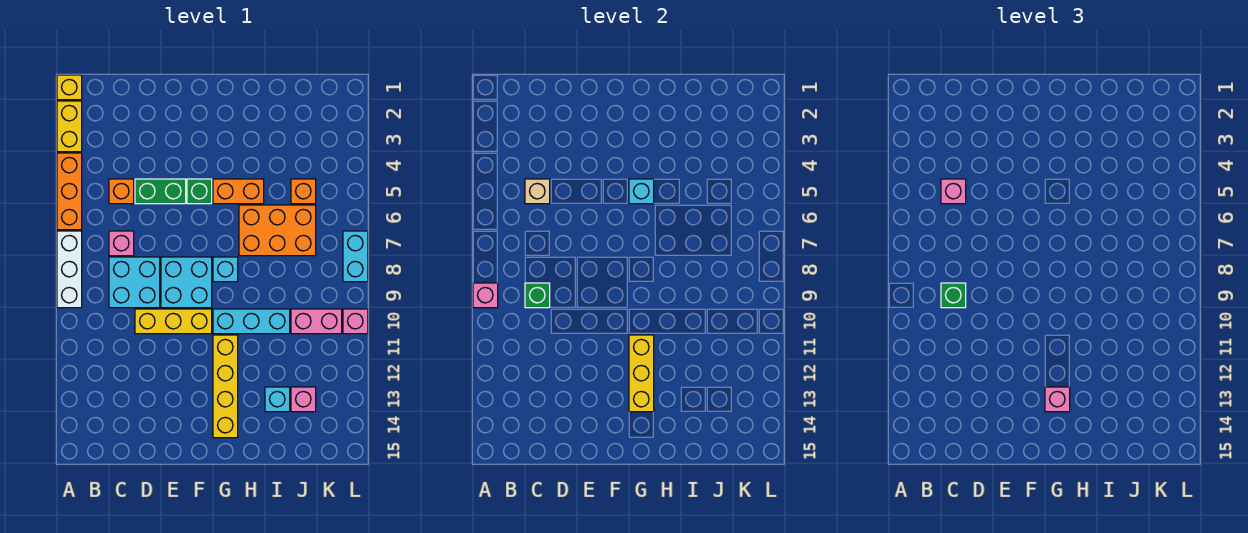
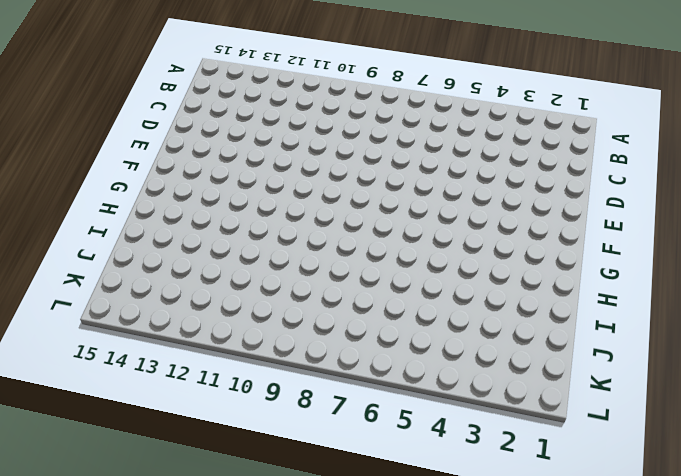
none -> yellow brick A1 level 1
none -> yellow brick A2:A3 level 1
none -> orange brick A4:A6 level 1
none -> white brick A7:A9 level 1

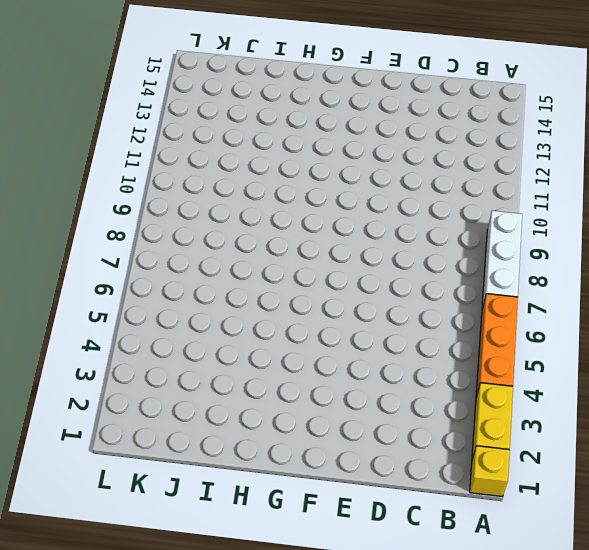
none -> orange brick C5 level 1
none -> pink brick C7 level 1
none -> cyan brick C8:D9 level 1
none -> green brick D5:E5 level 1

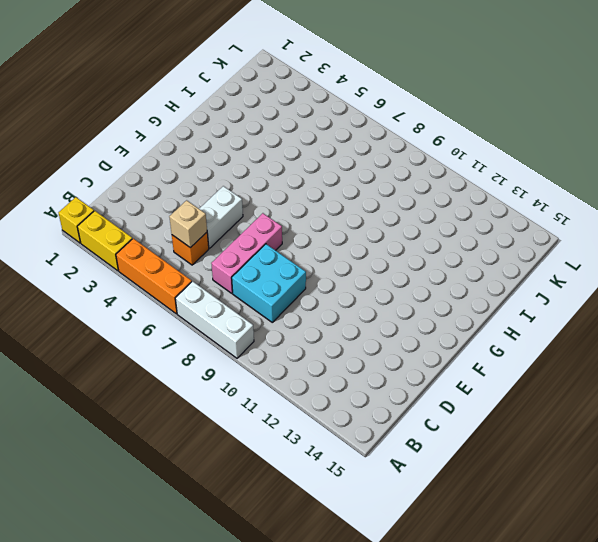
pink brick C7:E7 level 1 -> pink brick C7 level 1
white brick D5:E5 level 1 -> green brick D5:E5 level 1
none -> yellow brick D10:F10 level 1
none -> cyan brick E8:F9 level 1
none -> green brick F5 level 1
none -> orange brick G5:H5 level 1

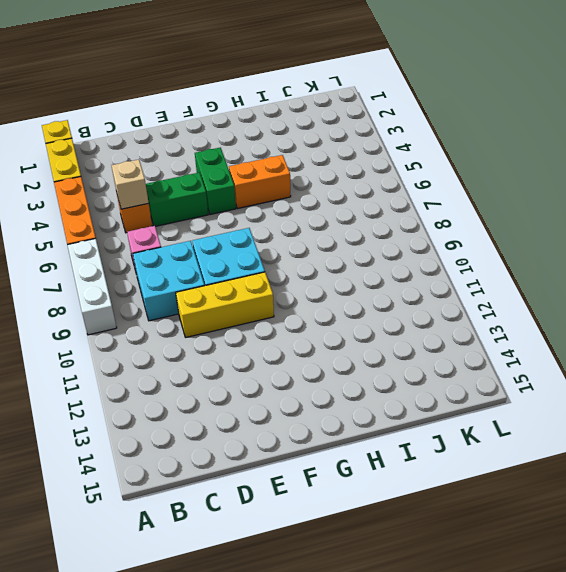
green brick F4:F5 level 1 -> green brick F5 level 1
none -> cyan brick G8 level 1
none -> cyan brick G10:I10 level 1
none -> yellow brick G11:G14 level 1
none -> orange brick H6:J7 level 1

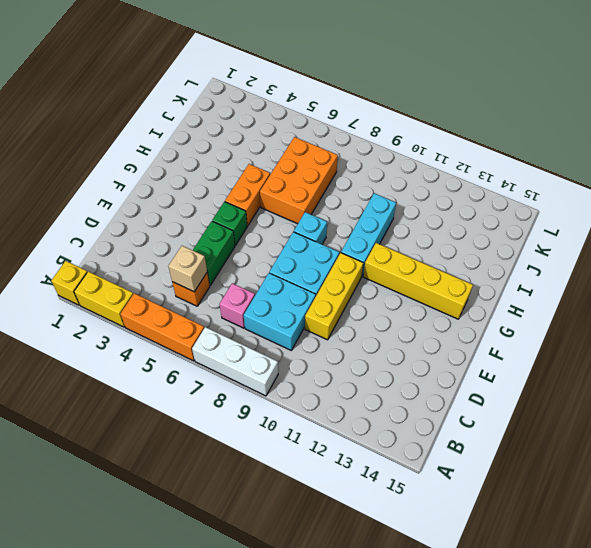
none -> cyan brick I13 level 1
none -> orange brick J5 level 1
none -> pink brick J10:K10 level 1
none -> pink brick J13 level 1

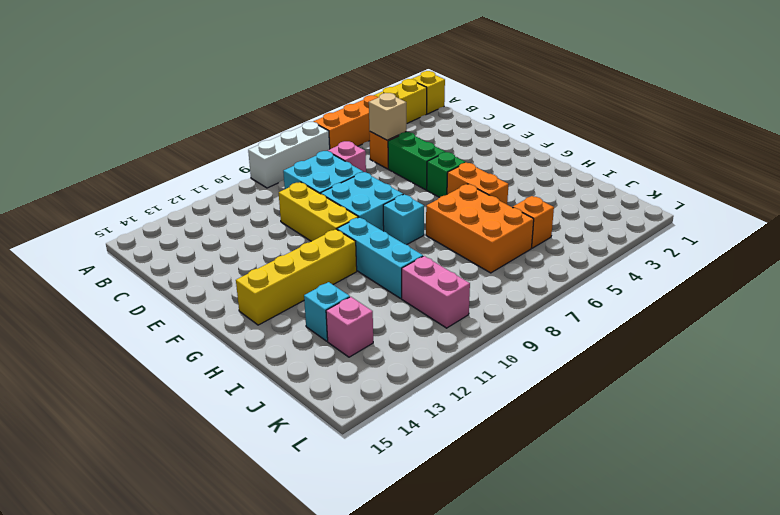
none -> cyan brick L7:L8 level 1
none -> pink brick L10 level 1
none -> pink brick A9 level 2
none -> green brick C9 level 2

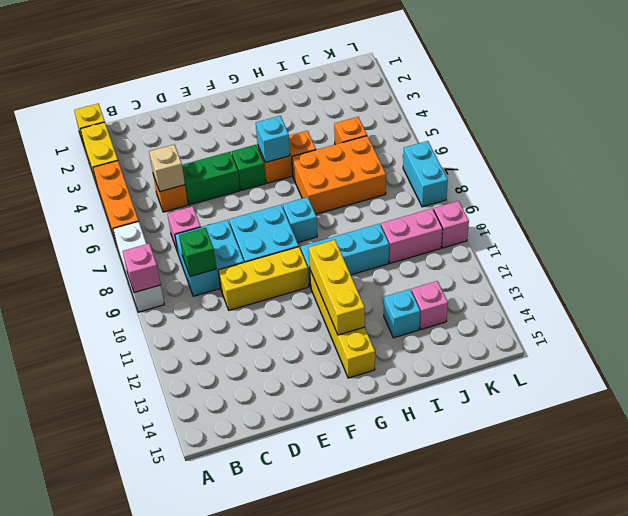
none -> pink brick C5 level 3
none -> green brick C9 level 3
none -> pink brick G13 level 3

